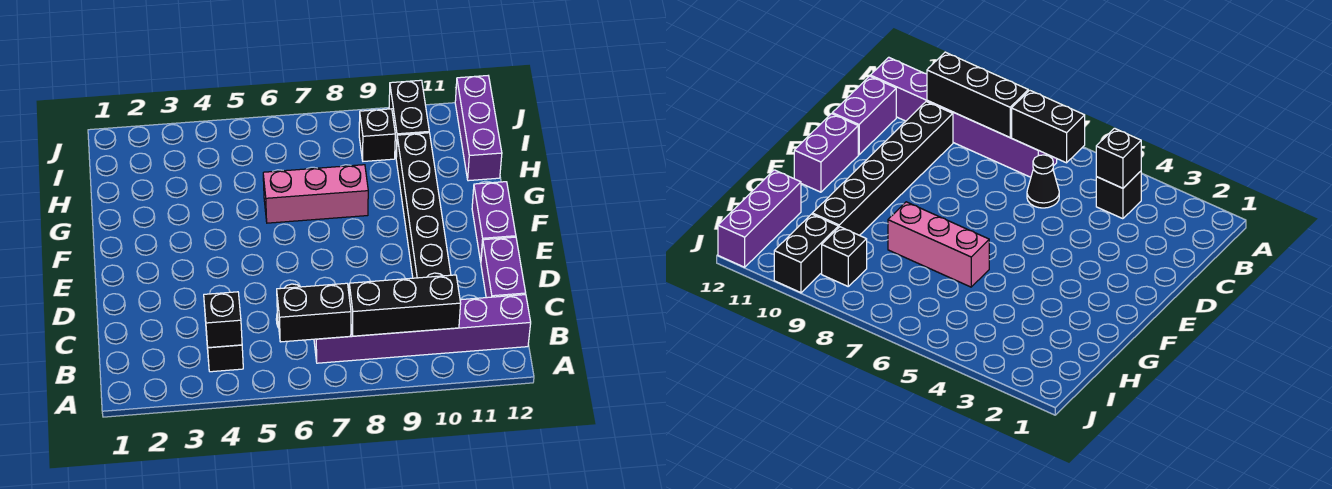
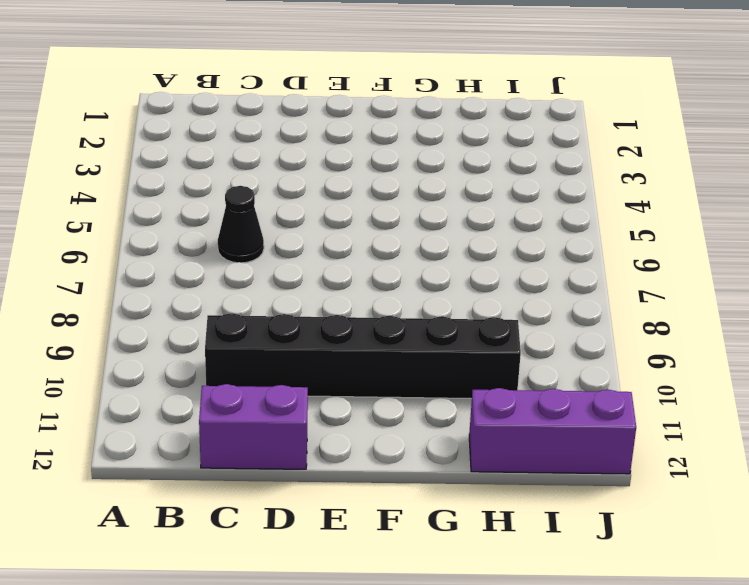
none -> black brick B4 level 1
none -> purple brick B7:B12 level 1
none -> purple brick E12:F12 level 1

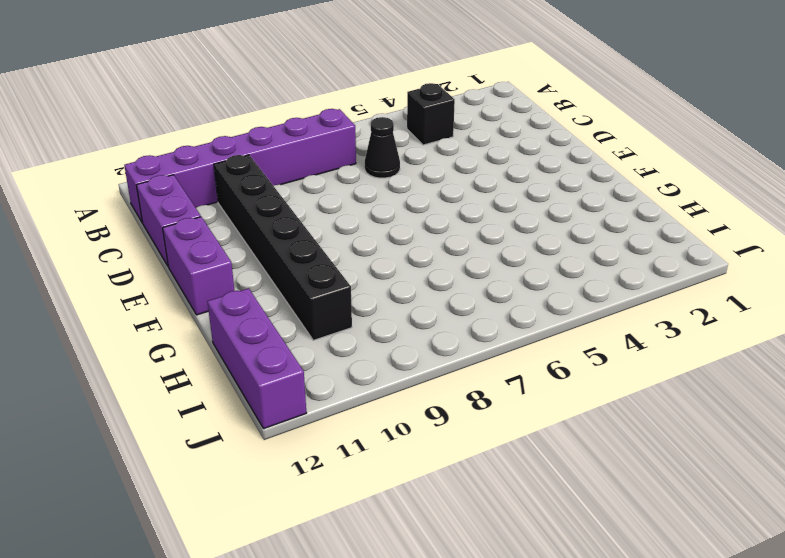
none -> pink brick G6:G8 level 1
none -> black brick I9 level 1
none -> black brick I10:J10 level 1

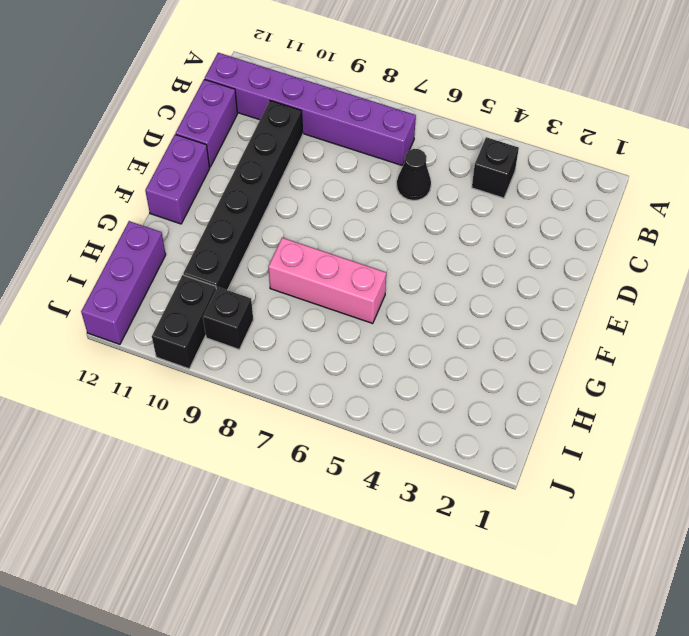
none -> black brick B4 level 2
none -> black brick B6:B7 level 2
none -> black brick B8:B10 level 2

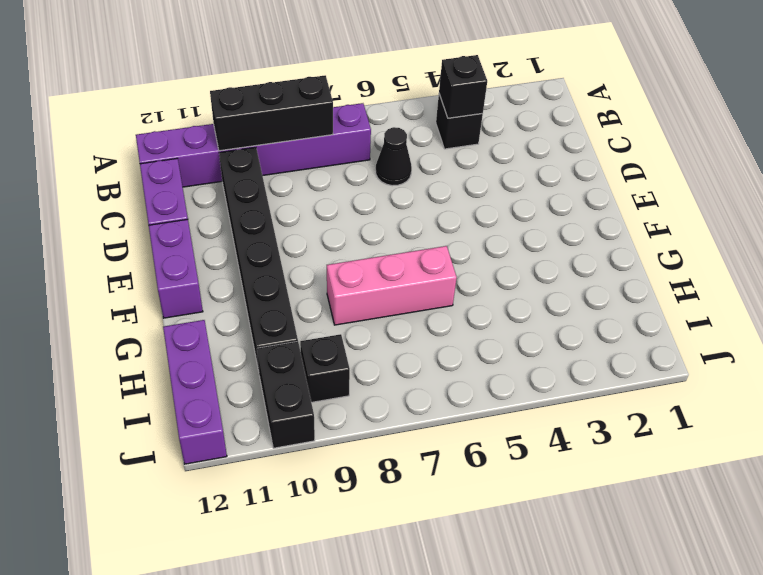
none -> black brick B6:B7 level 2

